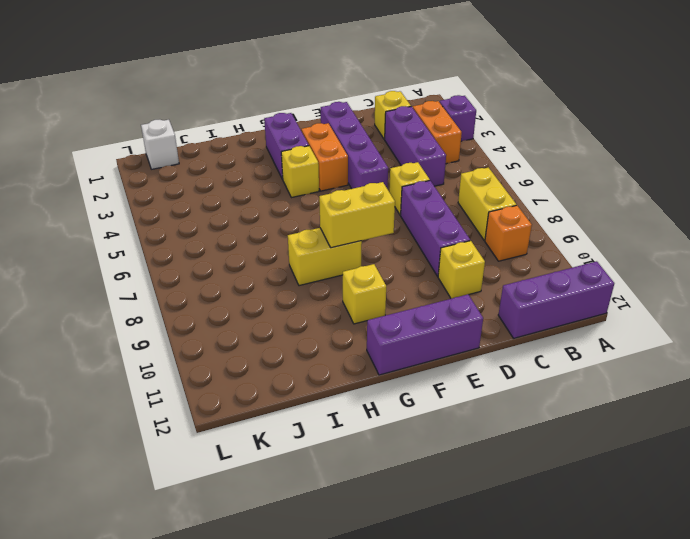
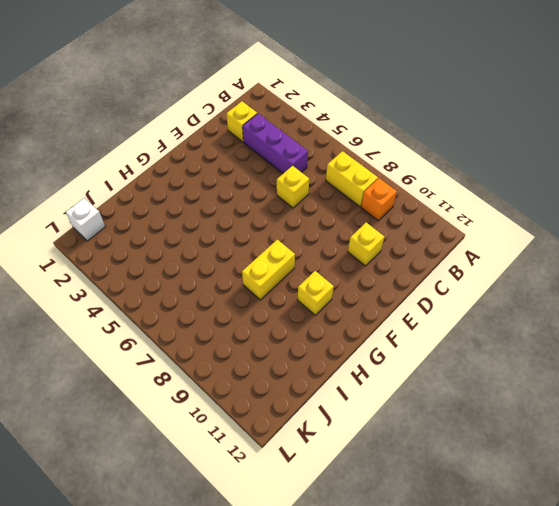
none -> purple brick A3 level 1
none -> purple brick A12:C12 level 1
none -> orange brick B3:B4 level 1

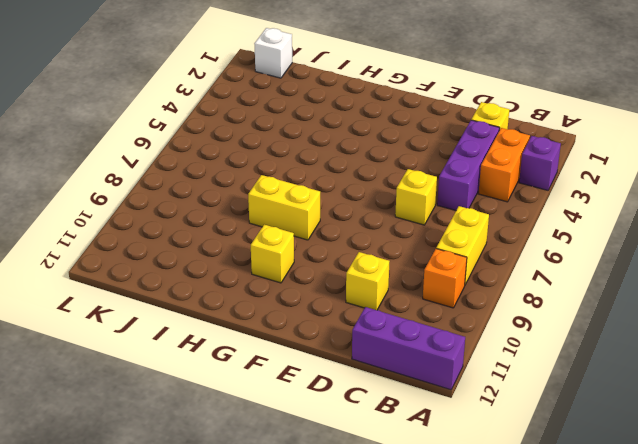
none -> purple brick D7:D9 level 1
none -> purple brick E2:E5 level 1
none -> purple brick E12:G12 level 1

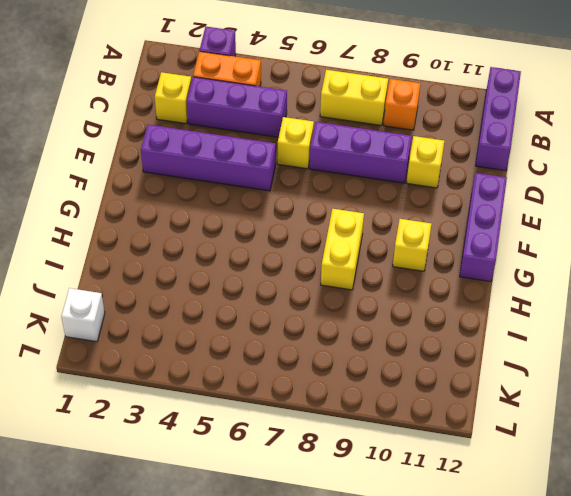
none -> orange brick F3:F4 level 1
none -> purple brick G2:G3 level 1
none -> yellow brick G4 level 1

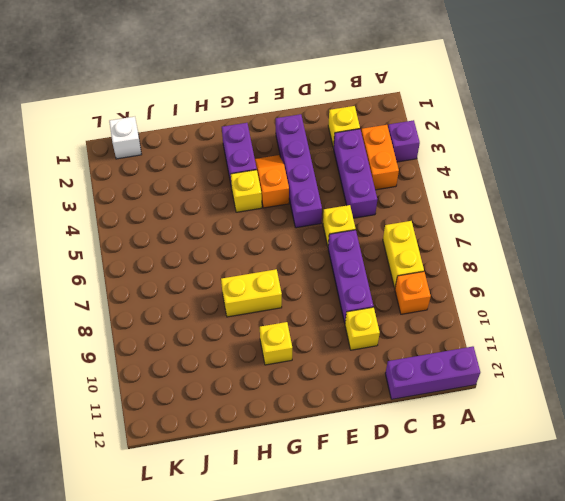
orange slope F3:F4 level 1 top 4 -> orange brick F3:F4 level 1
none -> purple brick E12:G12 level 1
none -> yellow brick F8:G8 level 2

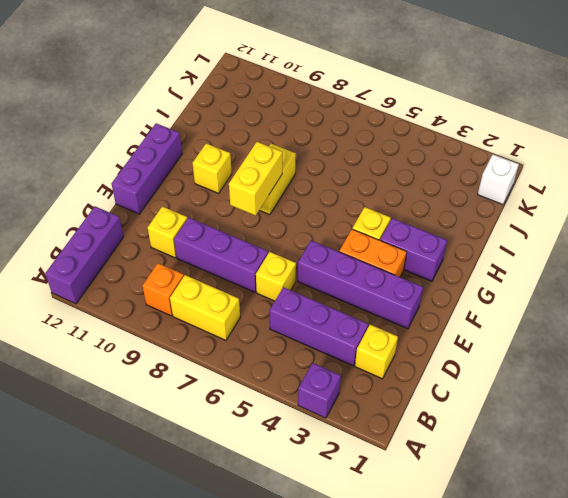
none -> orange brick B3:B4 level 1

